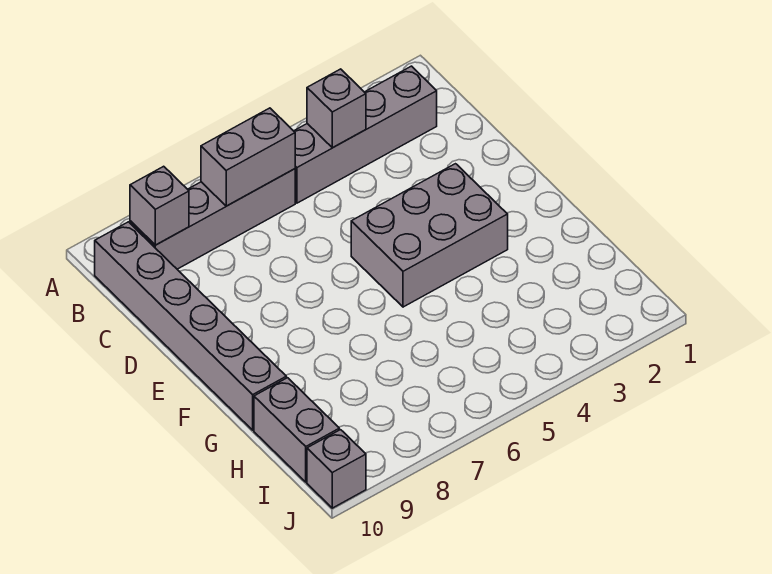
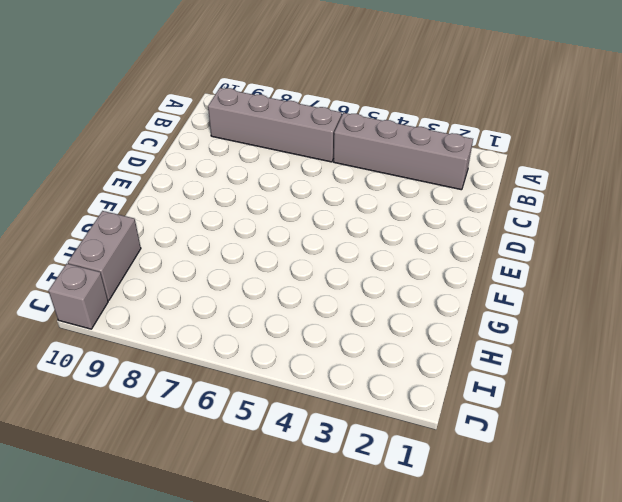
none -> grey brick B10:G10 level 1
none -> grey brick E3:F5 level 1

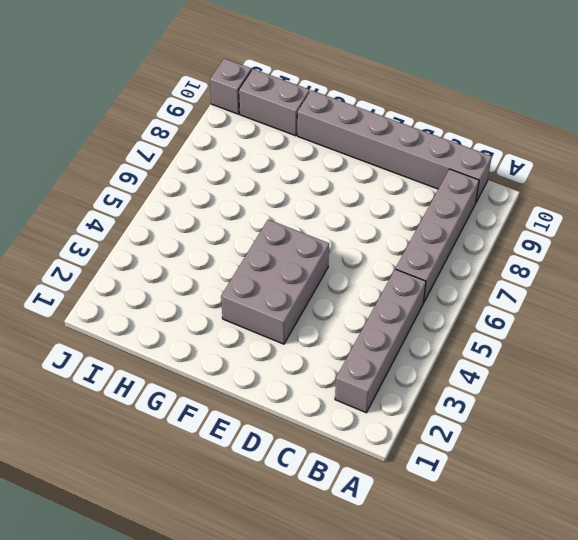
none -> grey brick B4 level 2
none -> grey brick B6:B7 level 2

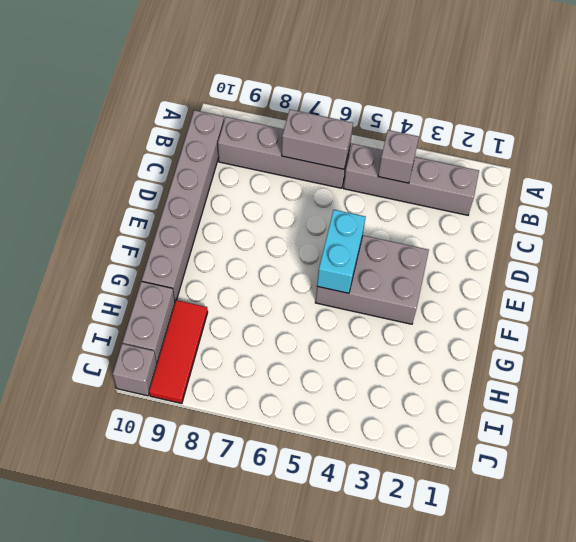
cyan brick E5:F5 level 2 -> none
red tile H9:J9 level 1 -> none
none -> grey brick B9 level 2

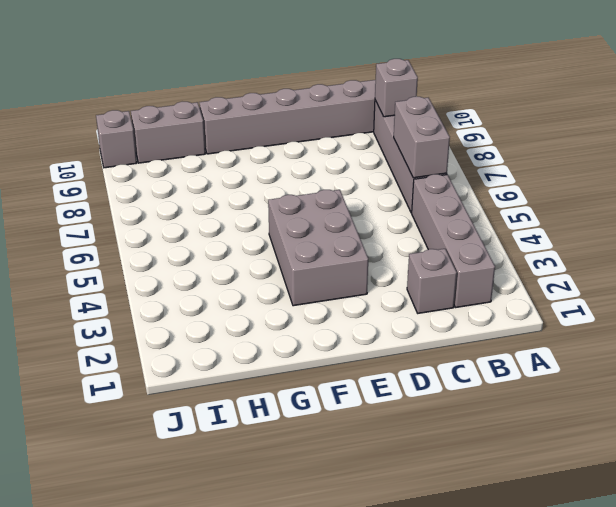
grey brick C2 level 1 -> grey brick B4 level 2

